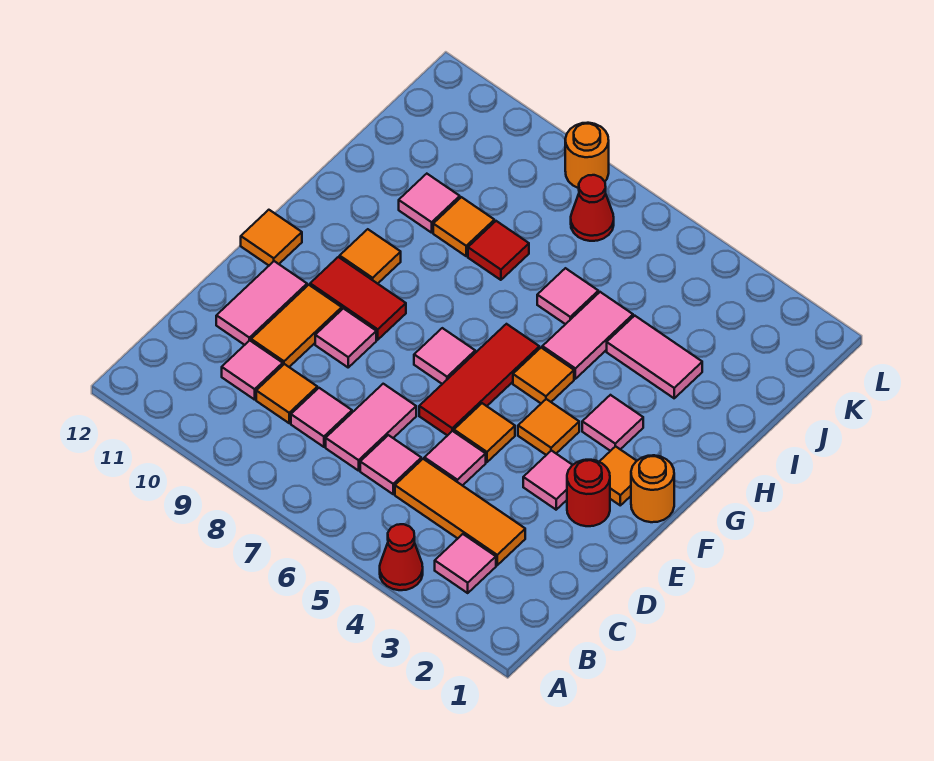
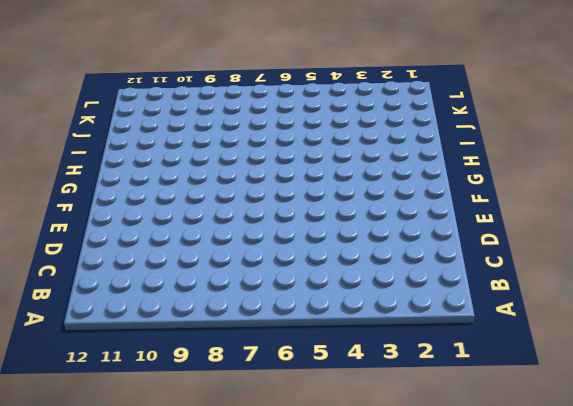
none -> red cone A4 level 1
none -> pink tile B3 level 1
none -> orange tile C3:C5 level 1
none -> pink tile C6 level 1

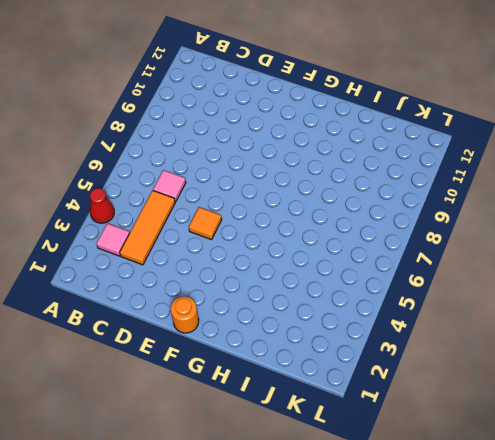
none -> pink tile C7:D7 level 1
none -> pink tile C8 level 1
none -> orange tile C9 level 1
none -> pink tile C10 level 1

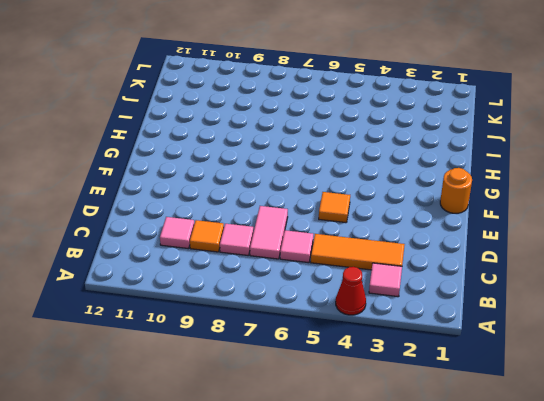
none -> pink tile D5 level 1
none -> orange tile D10:E10 level 1
none -> pink tile D11:E11 level 1
none -> red round brick E2 level 1

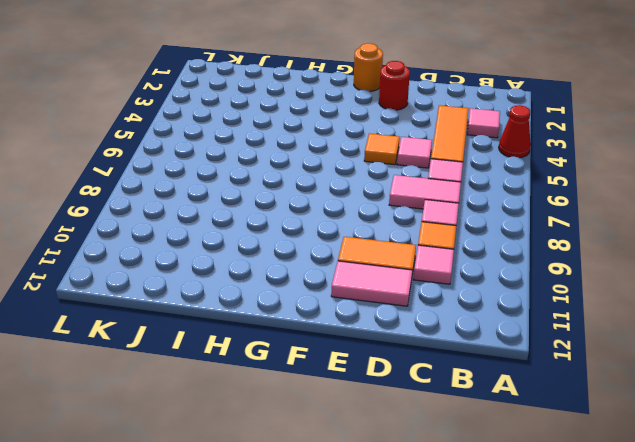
none -> pink tile E3 level 1
none -> red tile E6:G6 level 1
none -> pink tile E9 level 1
none -> orange tile F2 level 1

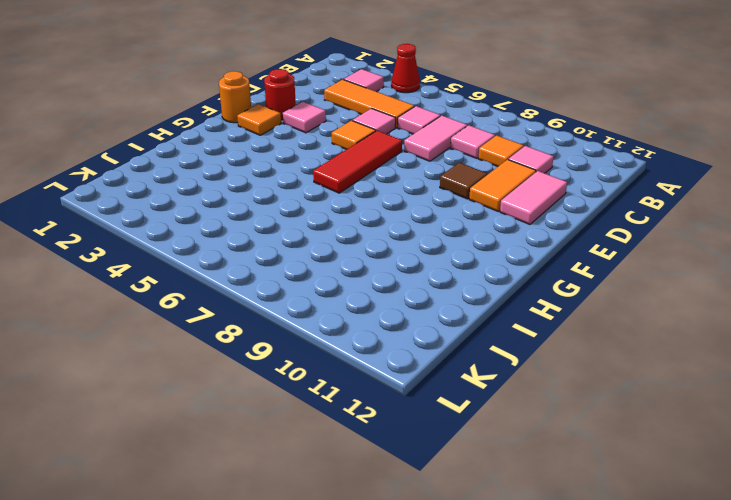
brown tile E9 level 1 -> pink tile E9 level 1
none -> orange tile F4 level 1
none -> pink tile F7 level 1
none -> red tile F9:F10 level 1
none -> orange tile F12 level 1

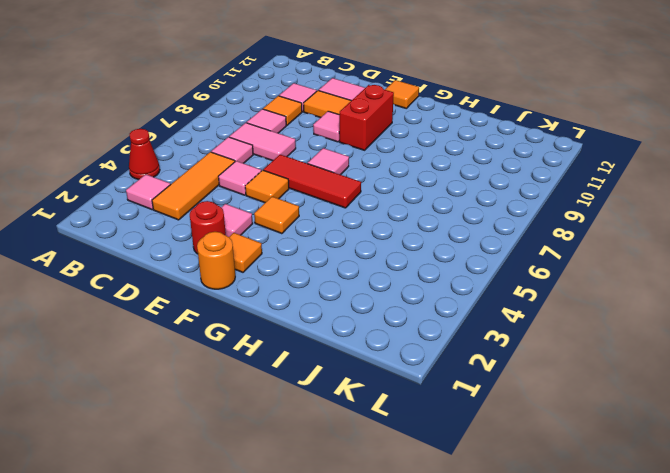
red brick F9:F10 level 1 -> red tile F9:F10 level 1
none -> pink tile G3 level 1
none -> orange tile G5 level 1
none -> orange tile G10 level 1
none -> pink tile H5:I5 level 1

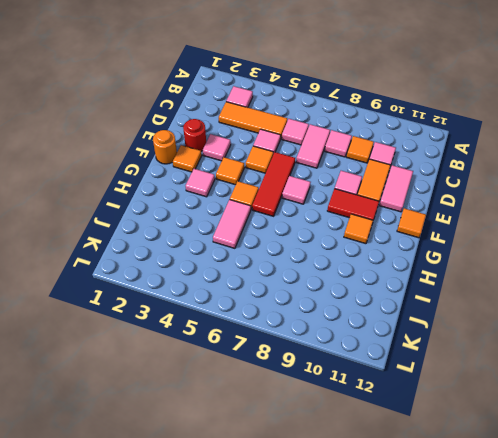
none -> red cone A4 level 1
none -> pink tile I3:I4 level 1
none -> pink tile I6 level 1
none -> red tile I8 level 1

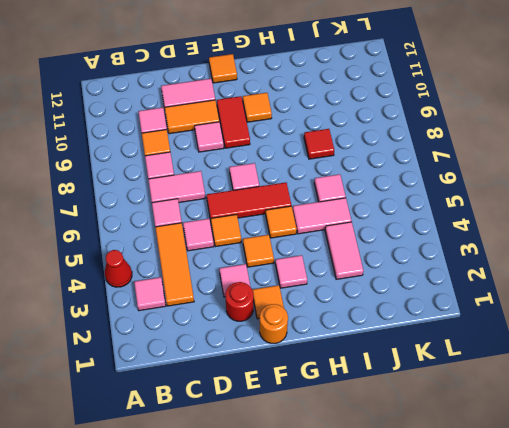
none -> orange tile I9 level 1
none -> pink tile I10 level 1
none -> red cone K7 level 1
none -> orange round brick L8 level 1

